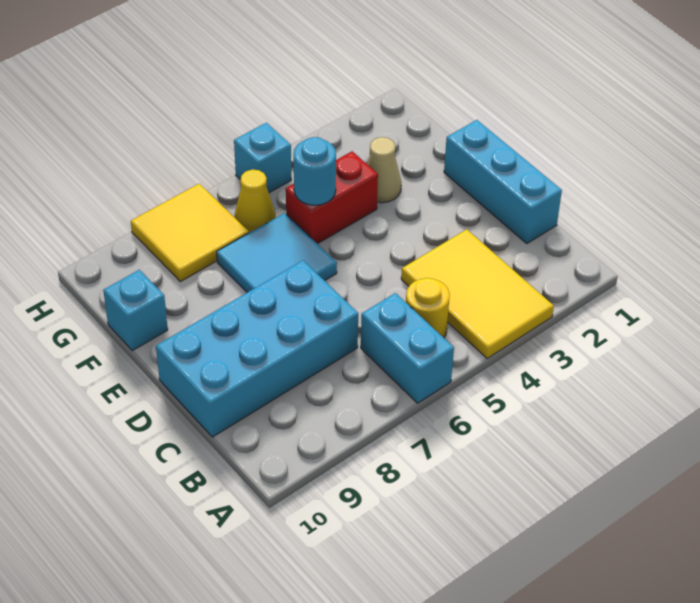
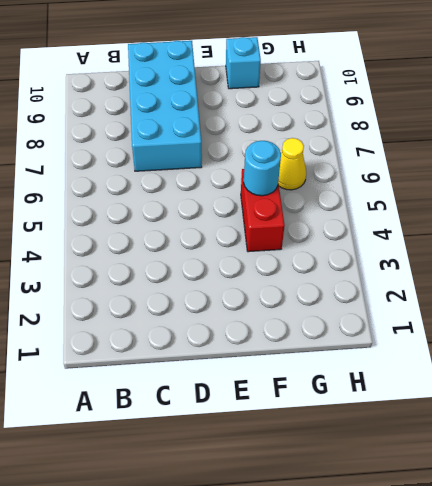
none -> yellow tile A3:C4 level 1
none -> cyan brick A6:B6 level 1
none -> yellow round brick B5 level 1

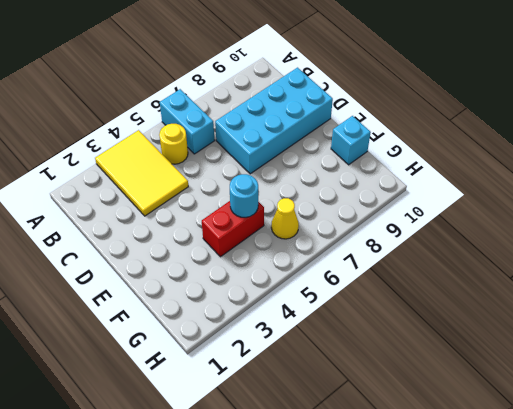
none -> cyan brick C1:E1 level 1
none -> cyan tile E6:F7 level 1
none -> tan cone F3 level 1

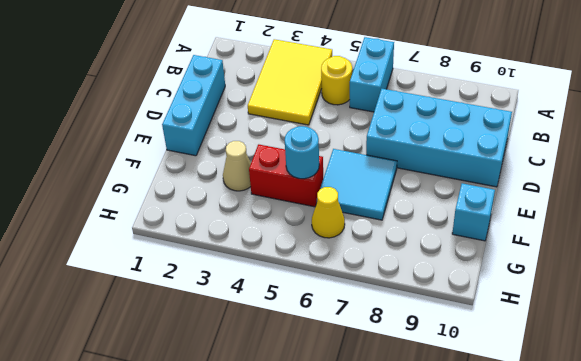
none -> yellow tile G7:H8 level 1
none -> cyan brick H5 level 1

